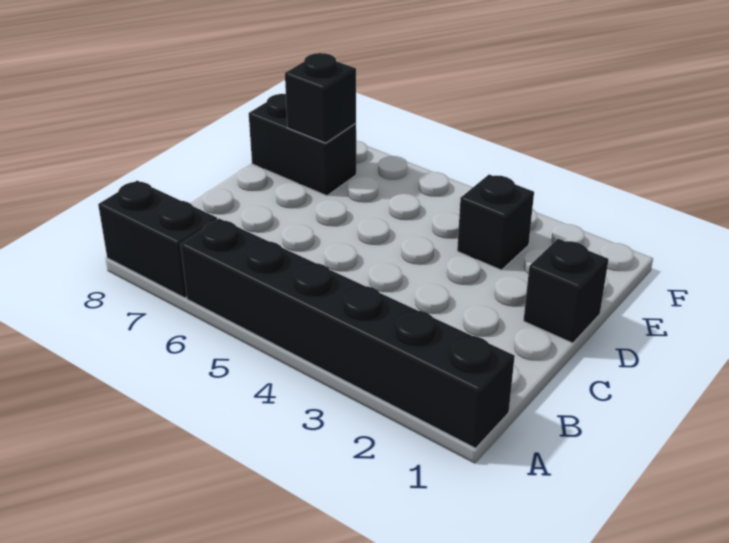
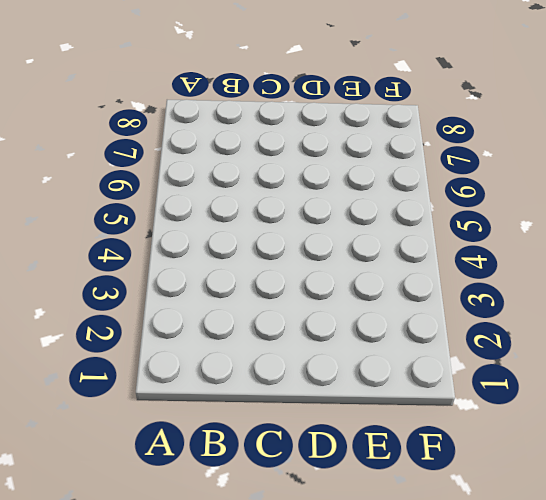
none -> black brick A1:A6 level 1
none -> black brick A7:A8 level 1

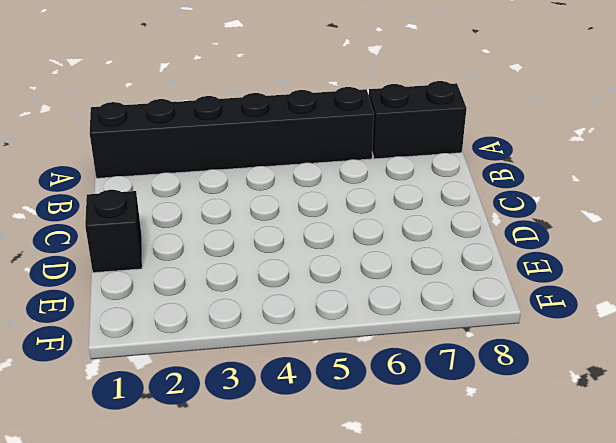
none -> black brick E3 level 1
none -> black brick E7:E8 level 1

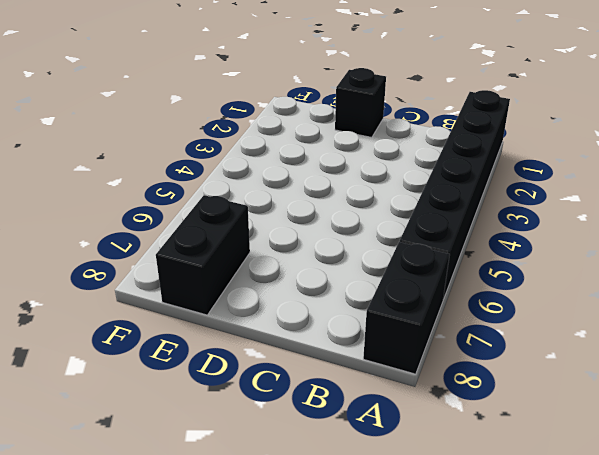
none -> black brick E3 level 1
none -> black brick E7 level 2

